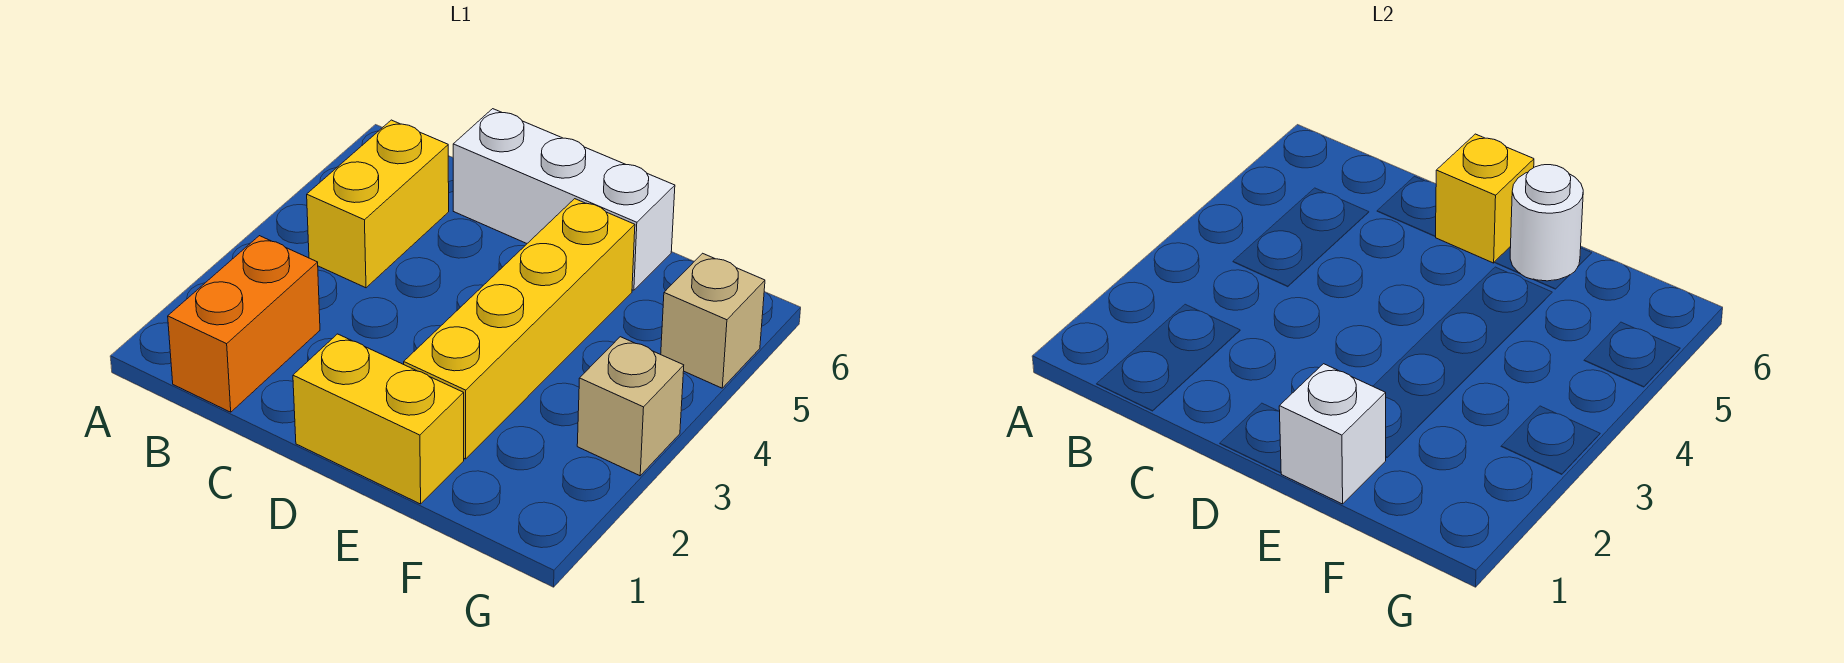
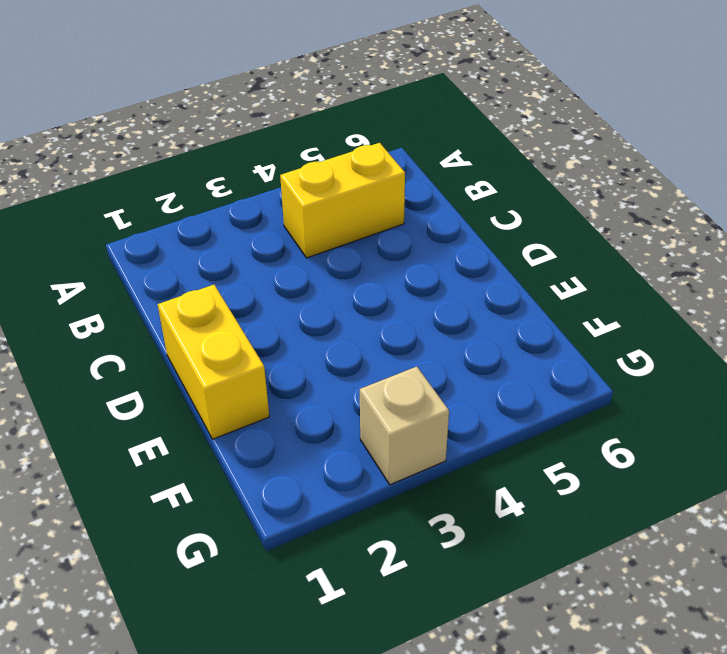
none -> orange brick B1:B2 level 1
none -> white brick C6:E6 level 1

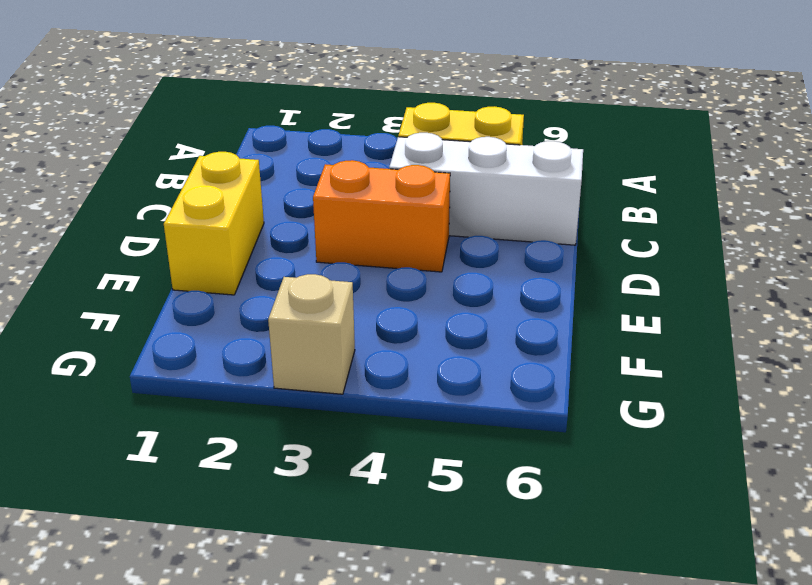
white brick C4:C6 level 1 -> white brick C6:E6 level 1
orange brick D3:D4 level 1 -> orange brick B1:B2 level 1
none -> yellow brick E2:E5 level 1
none -> tan brick G5 level 1

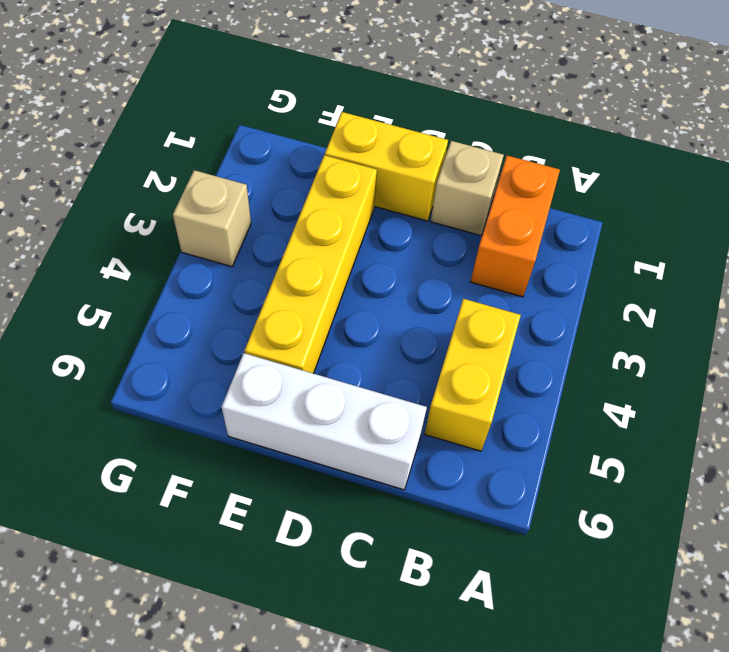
tan brick C1 level 1 -> tan brick G5 level 1
none -> yellow brick D6 level 2
none -> white brick E1 level 2

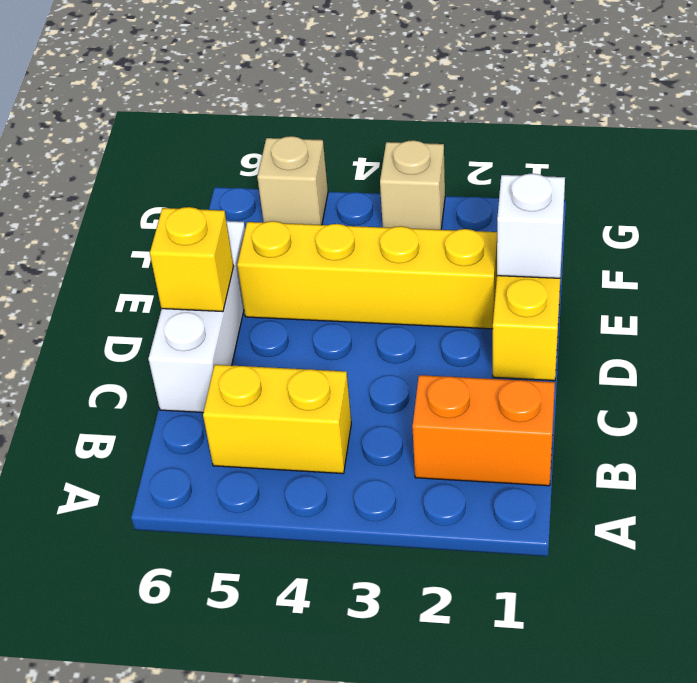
none -> white round brick E6 level 2

